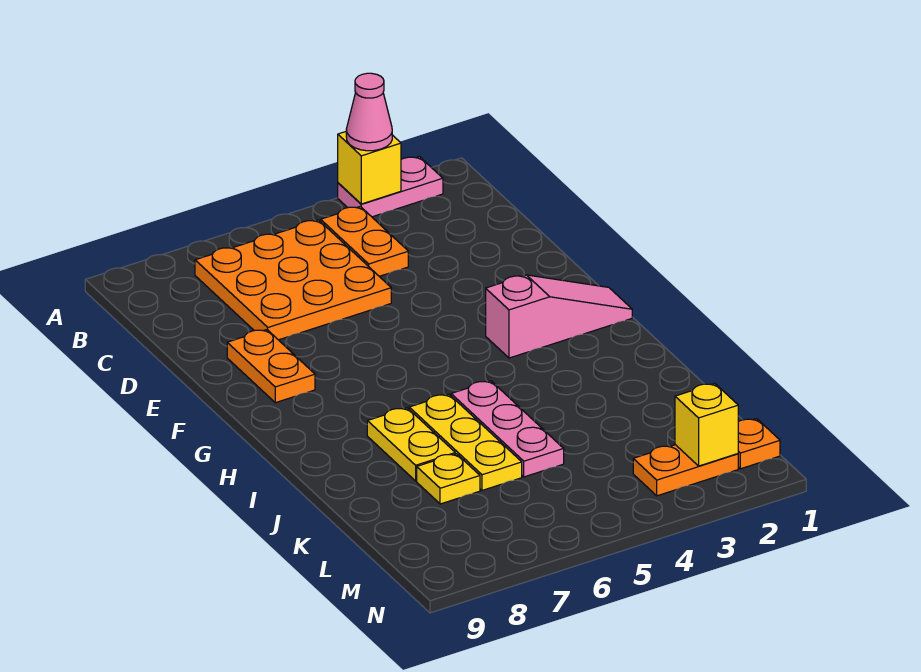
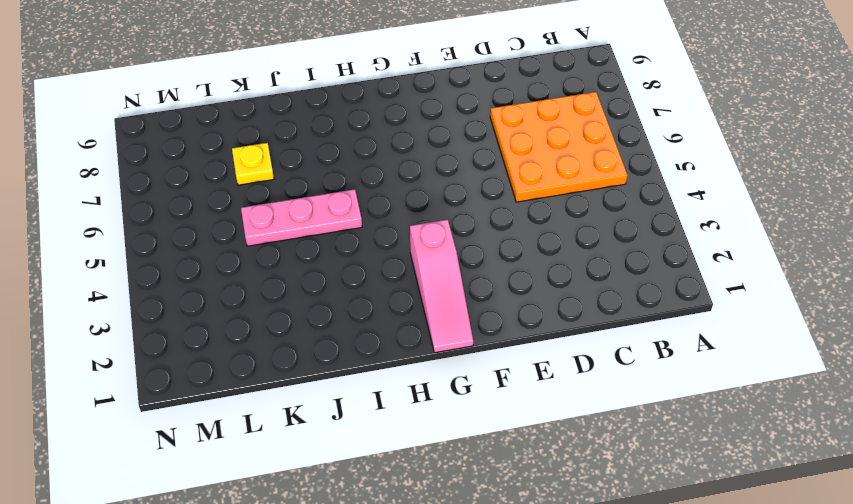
none -> pink plate A2:A3 level 1
none -> orange plate B4:C4 level 1
none -> orange plate E8:F8 level 1

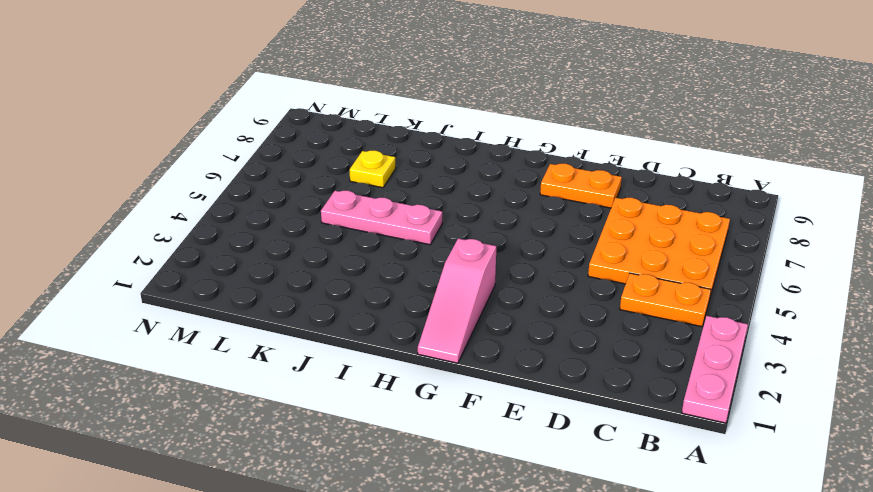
pink plate A1:A3 level 1 -> pink plate A2:A3 level 1
none -> yellow plate I6:K6 level 1
none -> yellow plate I7:J7 level 1
none -> orange plate M1 level 1

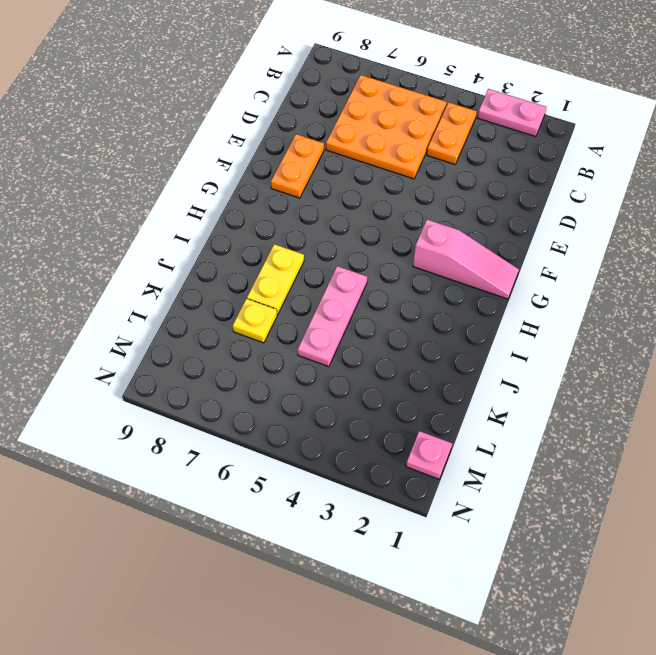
pink plate M1 level 1 -> orange plate M1 level 1
none -> yellow plate I6:K6 level 1
none -> orange plate M2:M3 level 1
none -> yellow brick A3 level 2

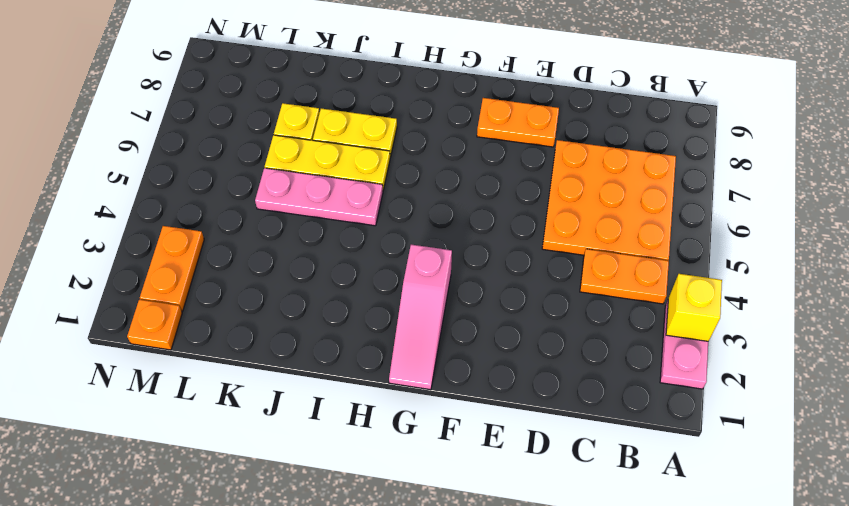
none -> yellow brick M2 level 2
none -> pink cone A3 level 3

